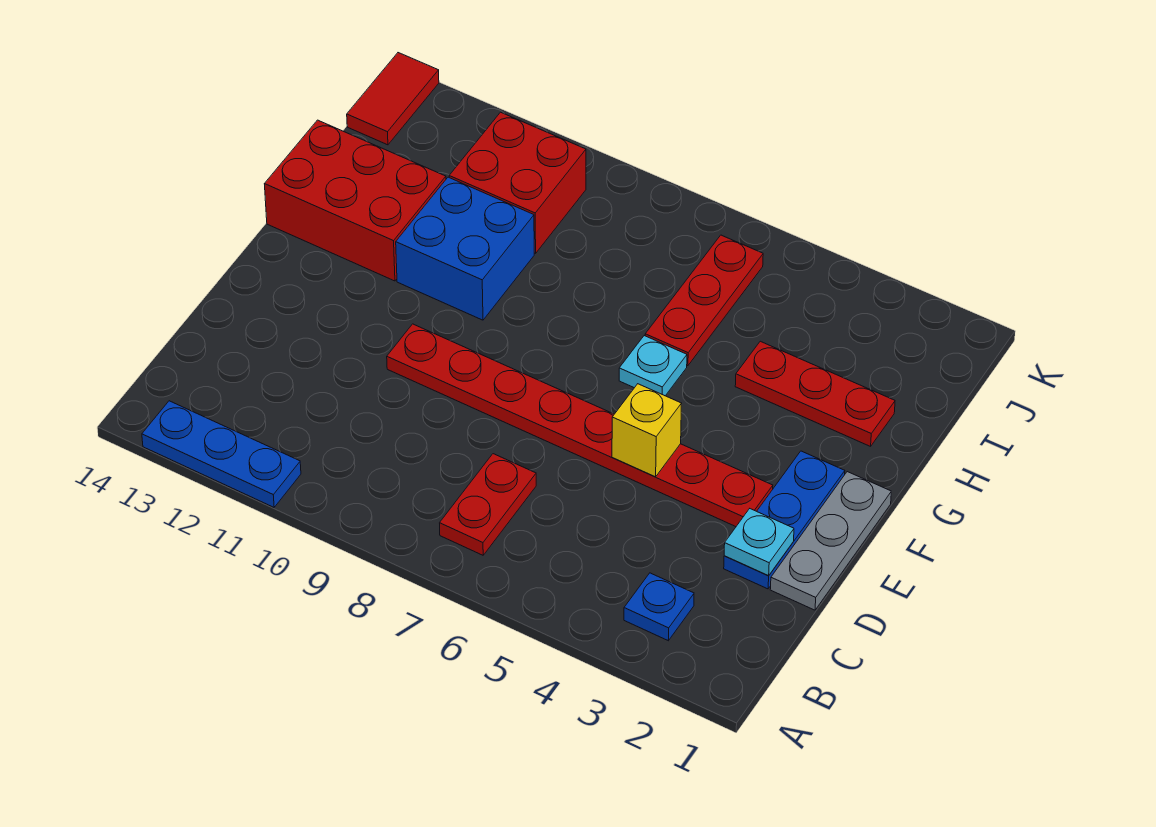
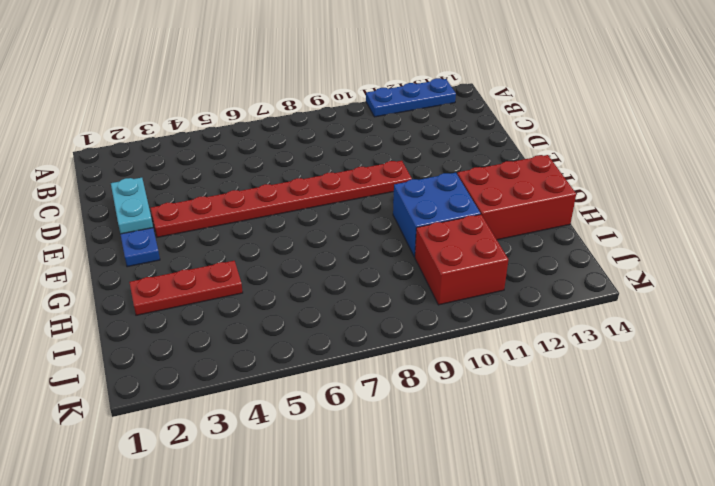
cyan plate D2:E2 level 2 -> cyan plate D2 level 2
none -> blue plate B3 level 1
none -> red plate B7:C7 level 1
none -> grey plate D1:F1 level 1

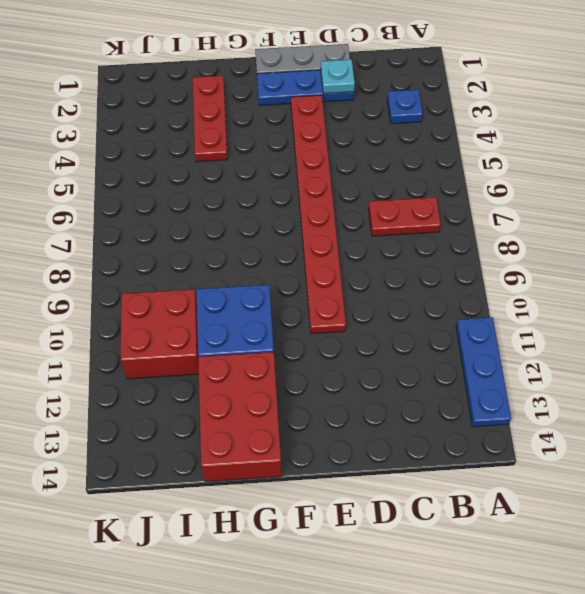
none -> cyan plate G6 level 1
none -> red plate H6:J6 level 1
none -> red tile J14:K14 level 1

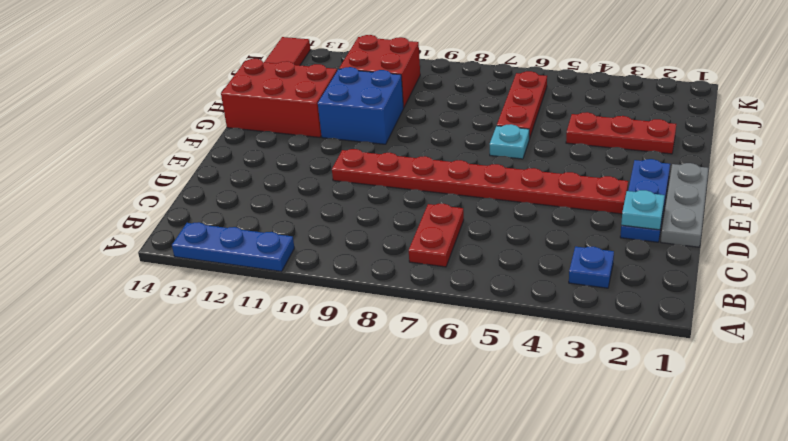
none -> yellow brick E5 level 2

